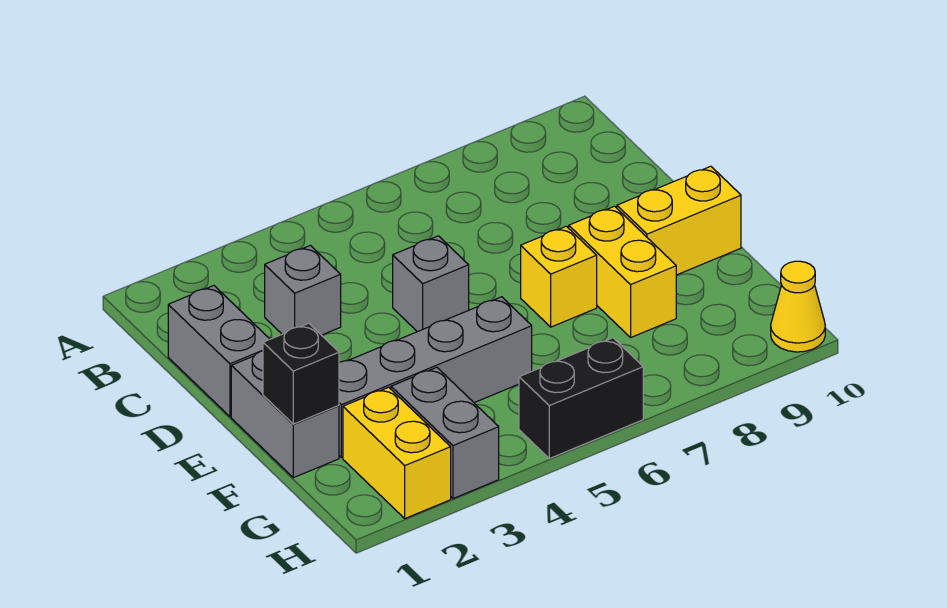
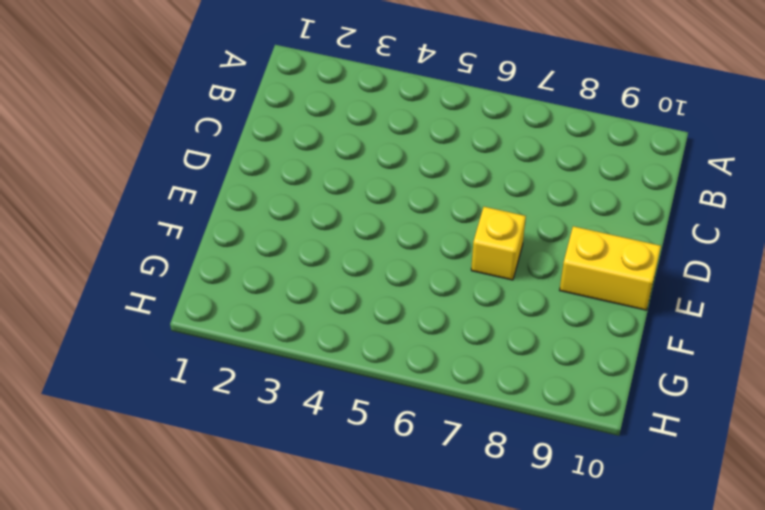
none -> grey brick C1:D1 level 1
none -> grey brick C3 level 1
none -> grey brick D5 level 1

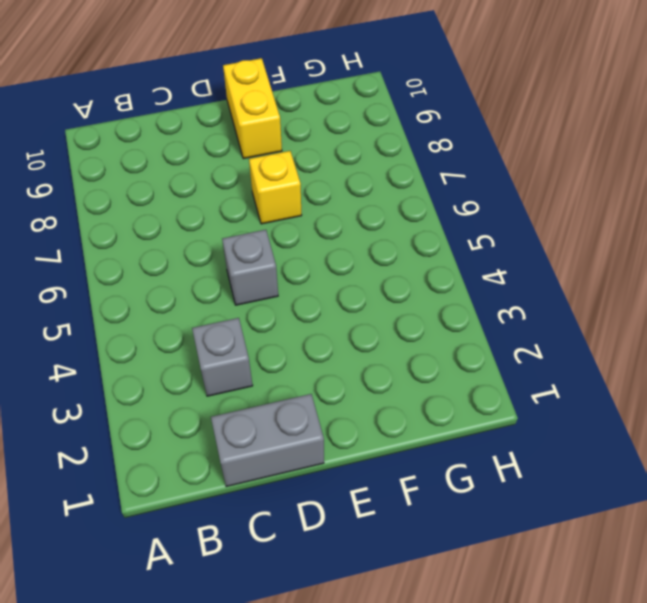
none -> grey brick E1:F1 level 1
none -> yellow brick E8:F8 level 1
none -> grey brick F2:F5 level 1

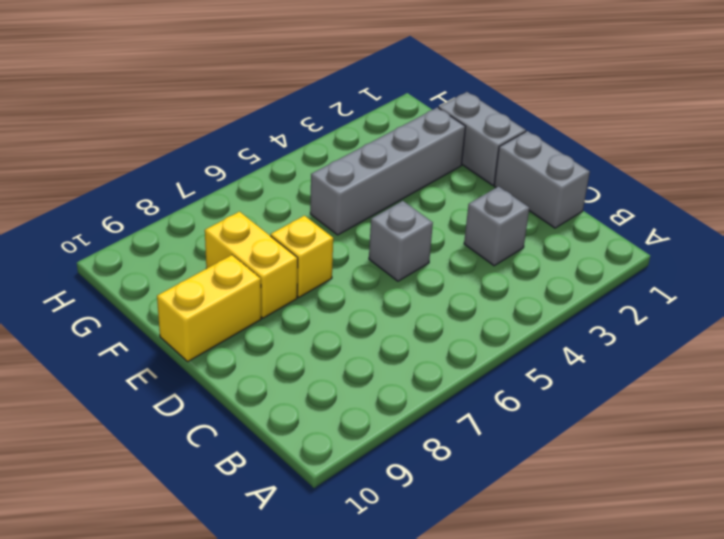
none -> yellow brick G2:H2 level 1
none -> grey brick G3:H3 level 1
none -> black brick H5:H6 level 1

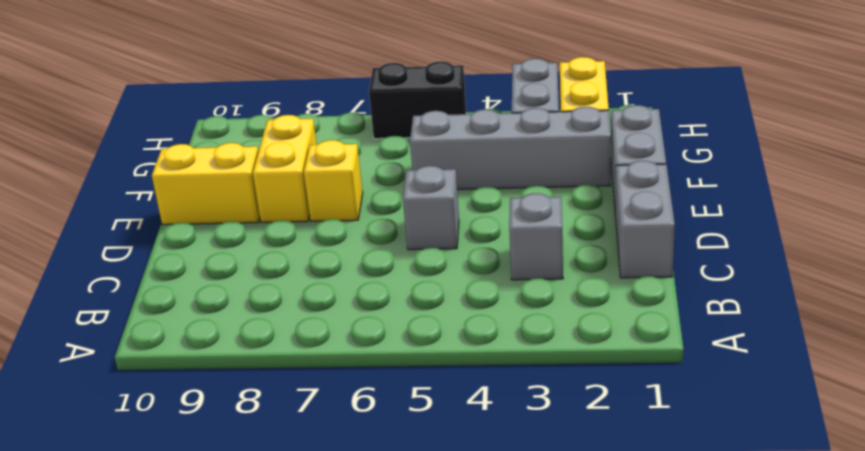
none -> yellow cone H10 level 1
none -> black brick F1 level 2

